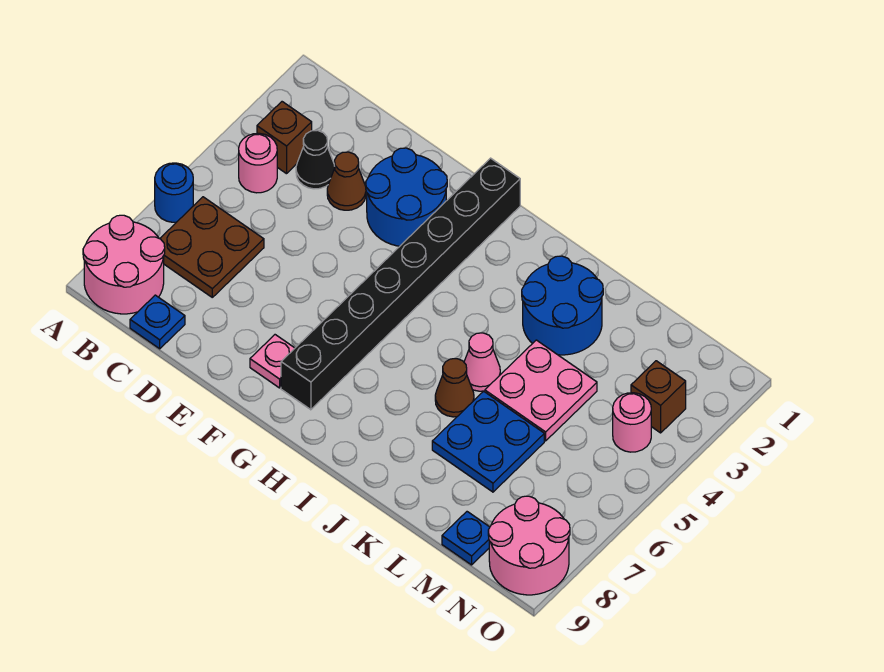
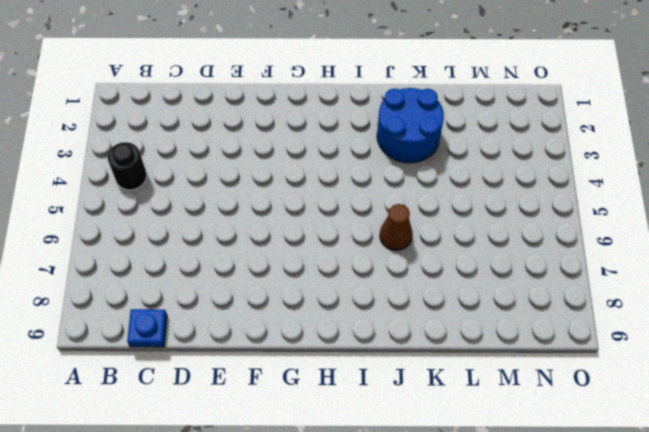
black round brick B4 level 1 -> pink round brick B4 level 1
none -> blue round brick A6 level 1
none -> pink round brick A8:B9 level 1
none -> brown brick B3 level 1

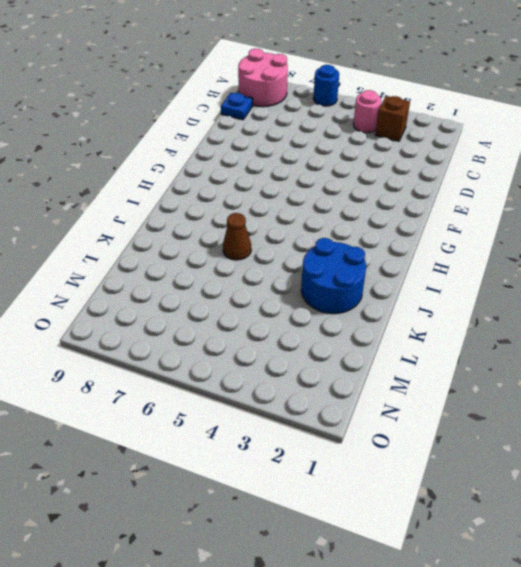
none -> brown plate B6:C7 level 1
none -> black cone C3 level 1
none -> brown cone D3 level 1

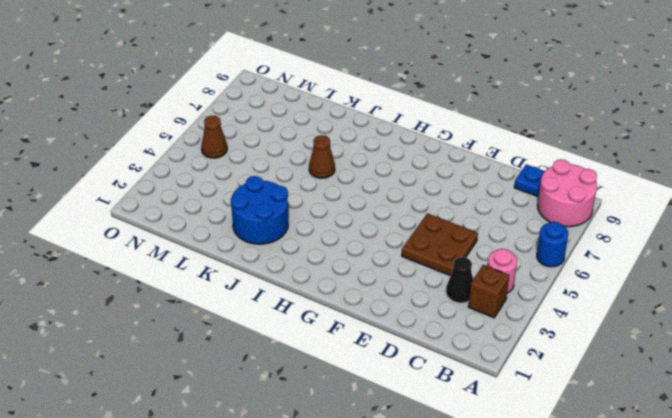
brown plate D4:E5 level 1 -> brown plate B6:C7 level 1
brown cone N5 level 1 -> brown cone D3 level 1
none -> blue round brick E2:F3 level 1
none -> pink plate F8 level 1
none -> black brick G1:G8 level 1

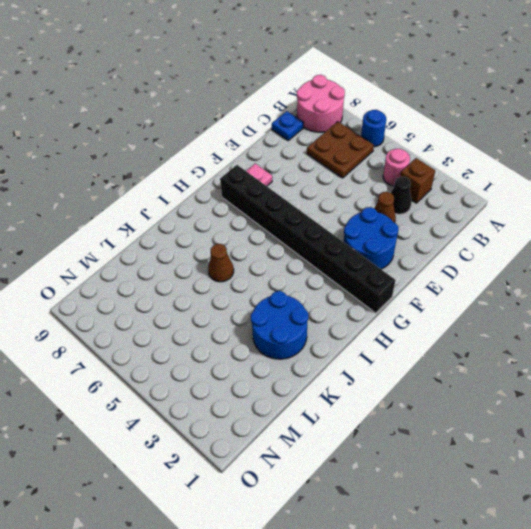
none -> pink cone J5 level 1
none -> pink plate K4:L5 level 1
none -> blue plate K6:L7 level 1

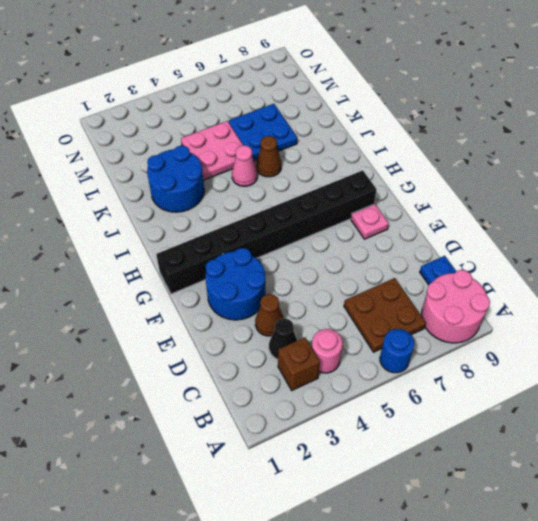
none -> blue plate M9 level 1
none -> brown brick N3 level 1
none -> pink round brick N4 level 1

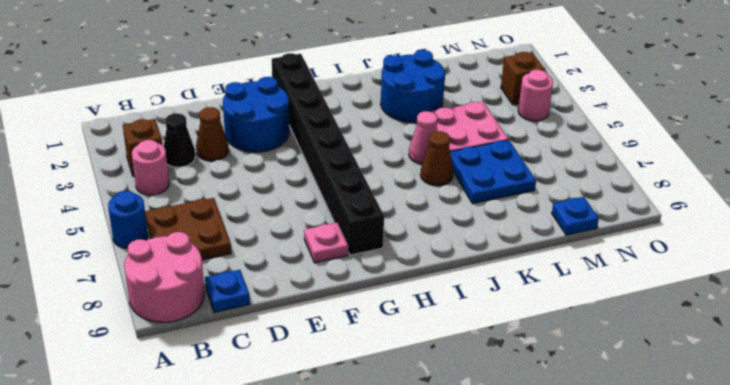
none -> pink round brick N8:O9 level 1

